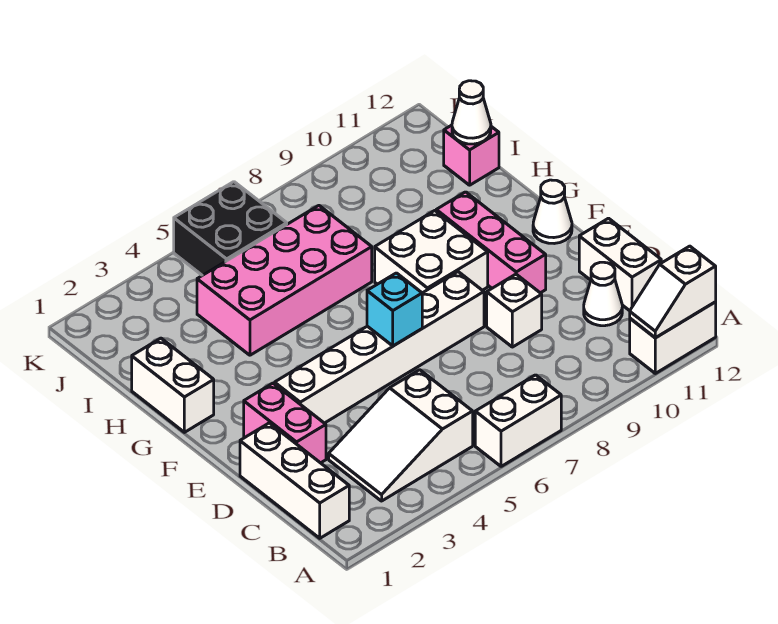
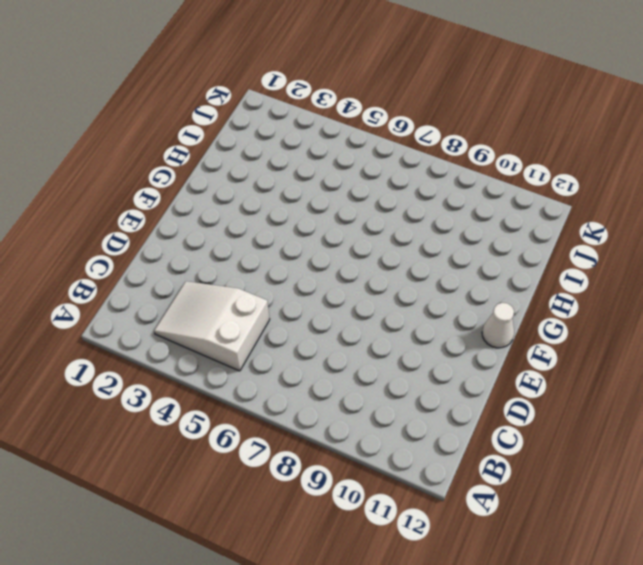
none -> white brick A6:A7 level 1
none -> white brick A11:A12 level 1
none -> white brick B1:D1 level 1

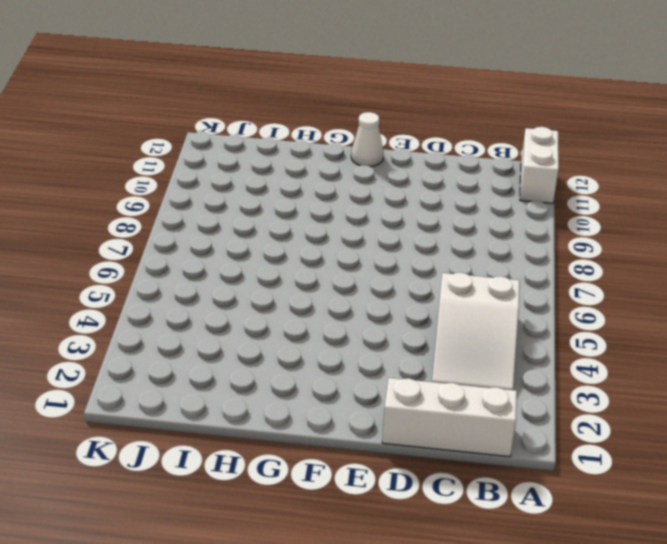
none -> white brick A6:A7 level 1
none -> white cone C11 level 1
none -> white brick C12:D12 level 1

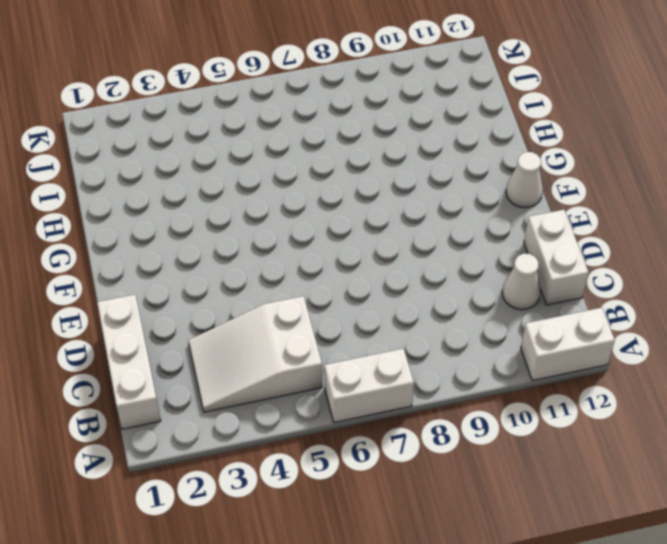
none -> pink brick D2:E2 level 1
none -> white brick D9 level 1
none -> white brick E3:E8 level 1

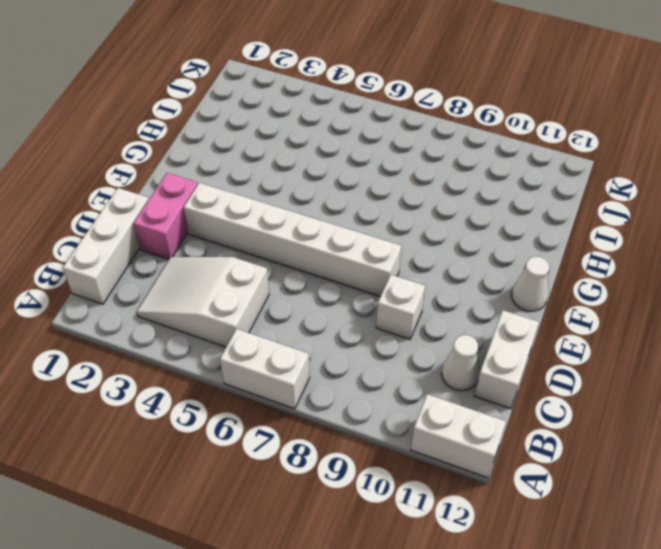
none -> pink brick E10:G10 level 1
none -> white brick F8:G9 level 1
none -> white brick G1:H1 level 1

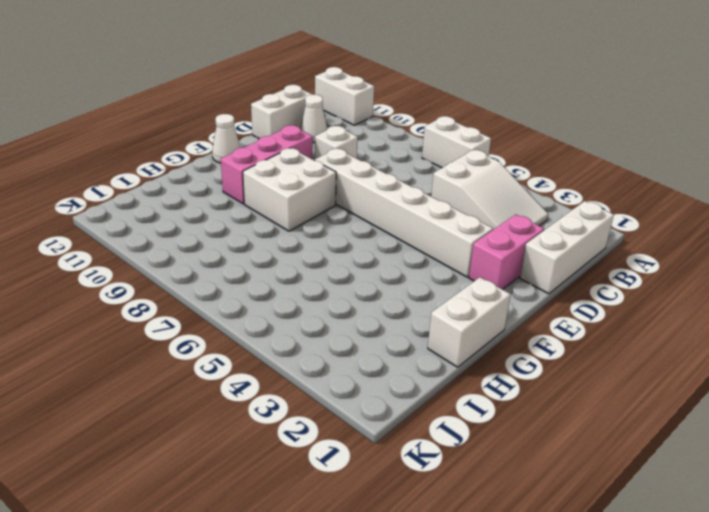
none -> pink brick H4:I7 level 1
none -> pink brick I12 level 1
none -> black brick J5:K6 level 1

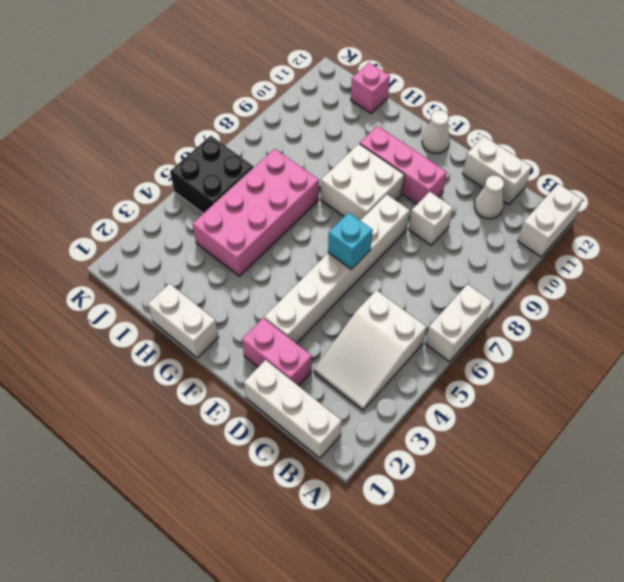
none -> white slope A11:A12 level 2 top 12
none -> white cone I12 level 2

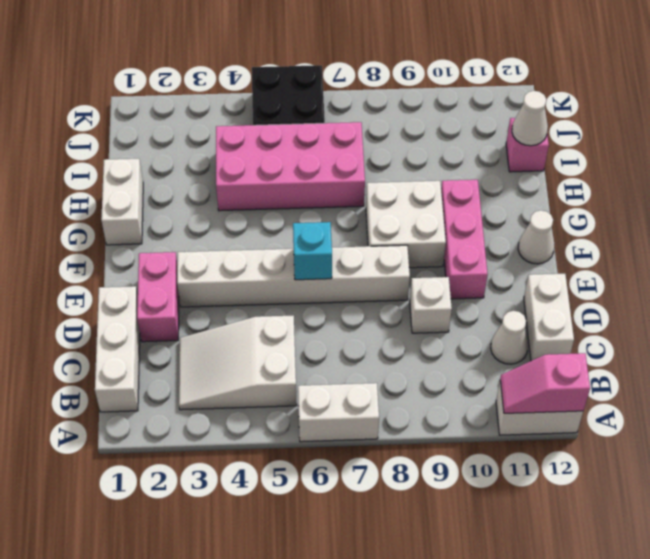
pink slope A11:A12 level 2 top 12 -> white slope A11:A12 level 2 top 12

